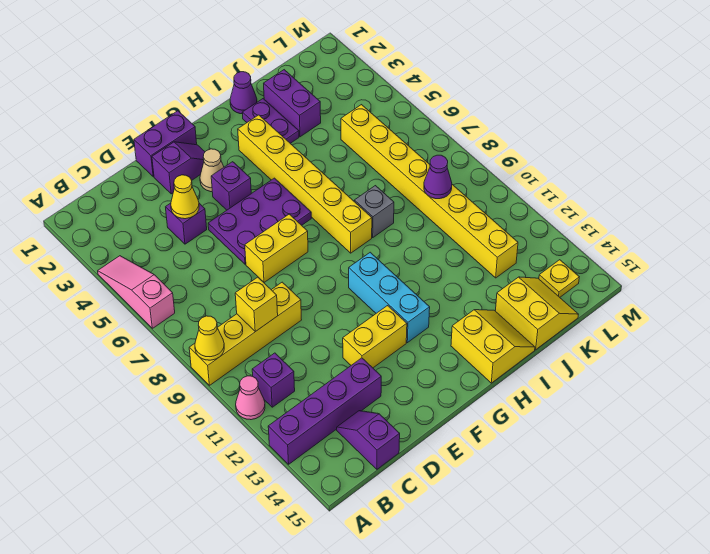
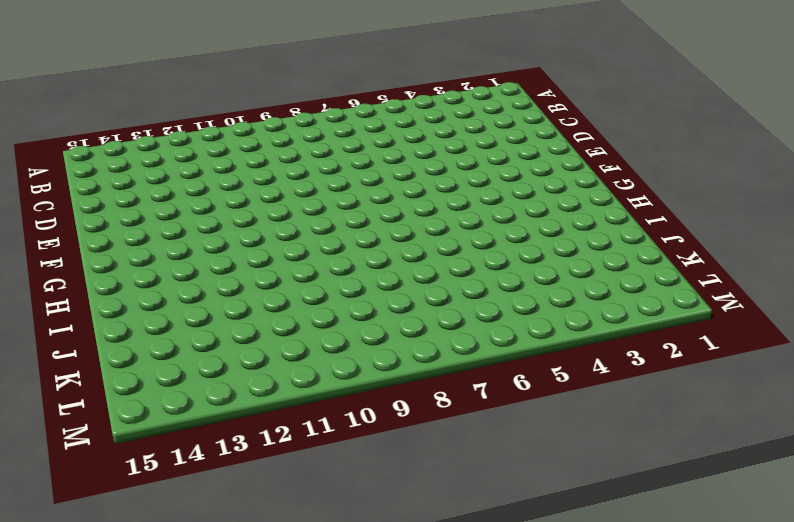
none -> pink slope A4:A6 level 1 top 6
none -> yellow brick A9:D9 level 1
none -> pink cone A11 level 1

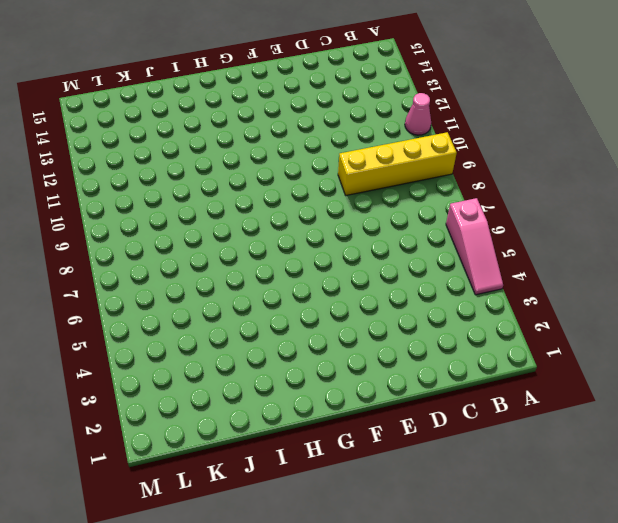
none -> purple brick A13:D13 level 1
none -> purple brick B11 level 1
none -> purple slope C14:C15 level 1 top 15

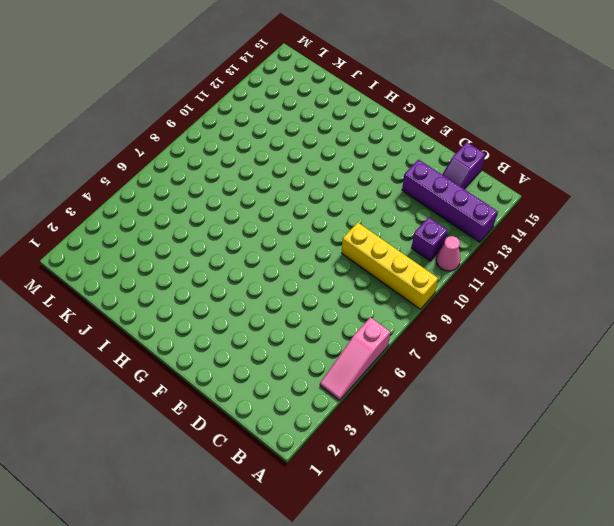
none -> purple brick D4 level 1
none -> purple brick E1:F1 level 1
none -> purple slope E2:F2 level 1 top E

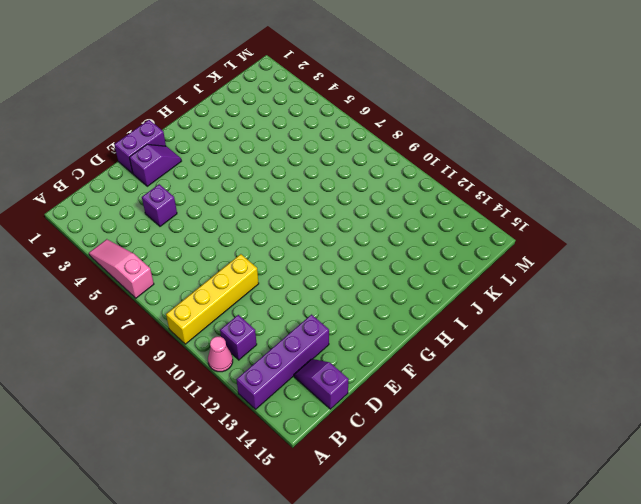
none -> purple plate E5:G6 level 1
none -> yellow brick E7:F7 level 1
none -> yellow brick E12:F12 level 1

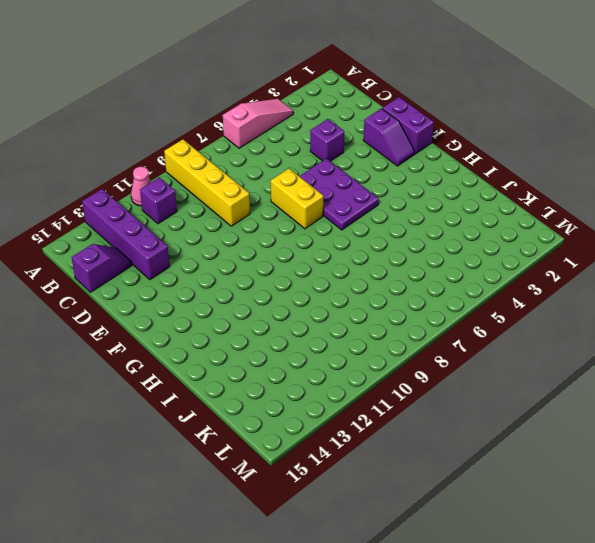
none -> yellow brick E12:F12 level 1
none -> tan cone F3 level 1
none -> purple brick F4 level 1

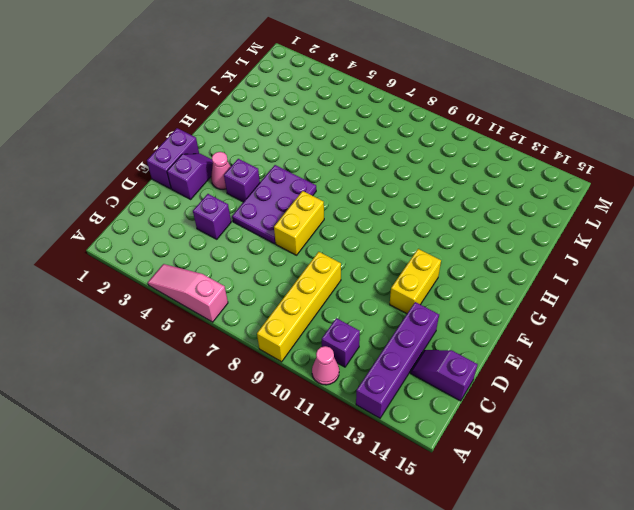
pink cone F3 level 1 -> tan cone F3 level 1
none -> cyan brick G10:G12 level 1
none -> yellow brick H3:H8 level 1
none -> yellow slope H14:I15 level 1 top H

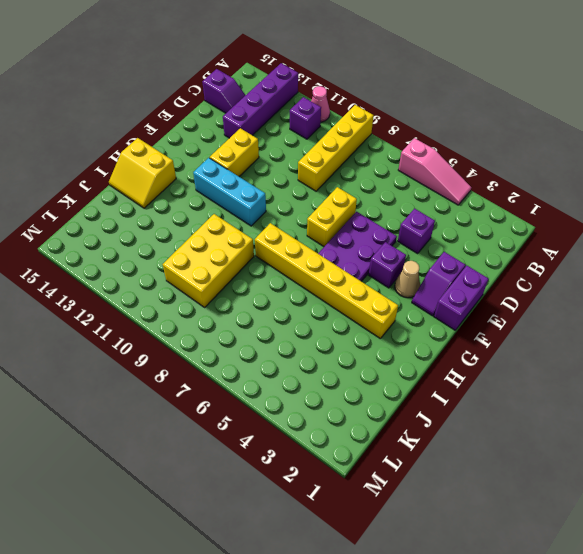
yellow brick I9:K10 level 1 -> yellow brick K5:K12 level 1
none -> purple cone I1 level 1
none -> purple plate I2:I3 level 1
none -> grey brick I8 level 1

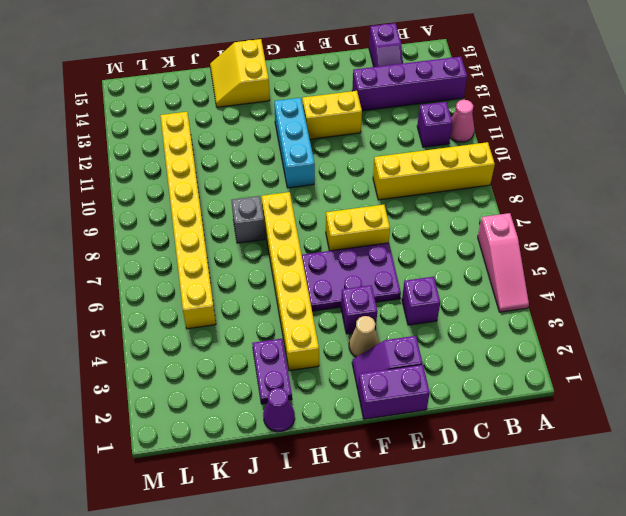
none -> purple brick J2:J3 level 1
none -> yellow slope J14:K15 level 1 top J
none -> yellow plate L14 level 1

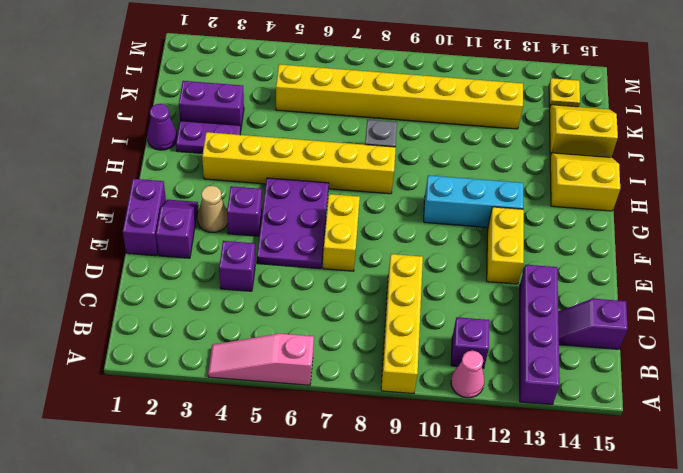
none -> yellow cone A9 level 2
none -> yellow brick C9 level 2
none -> yellow cone D4 level 2

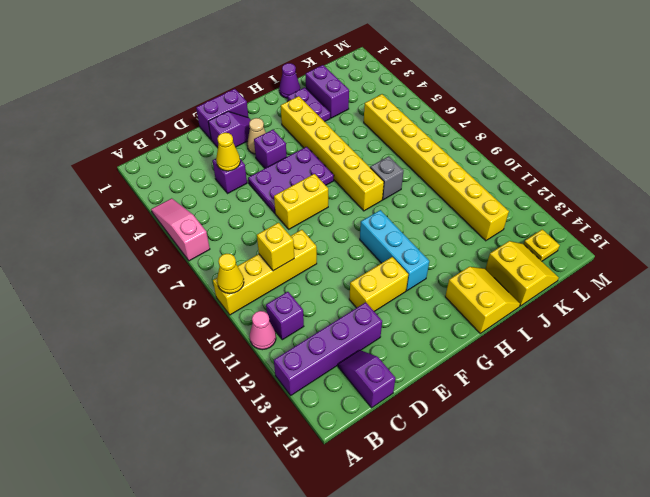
none -> purple cone K9 level 2

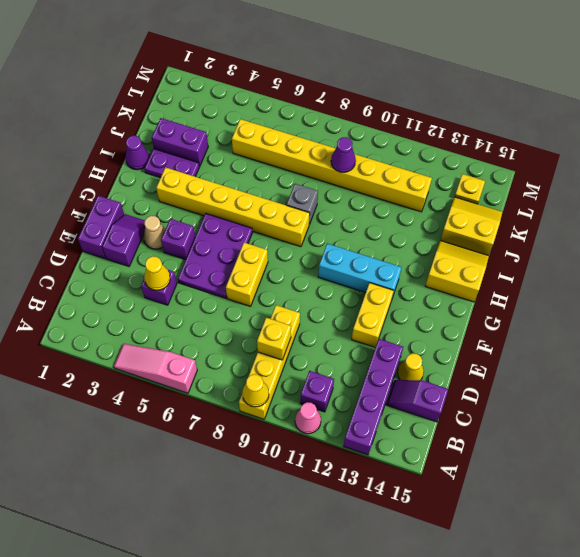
yellow cone D14 level 1 -> none

